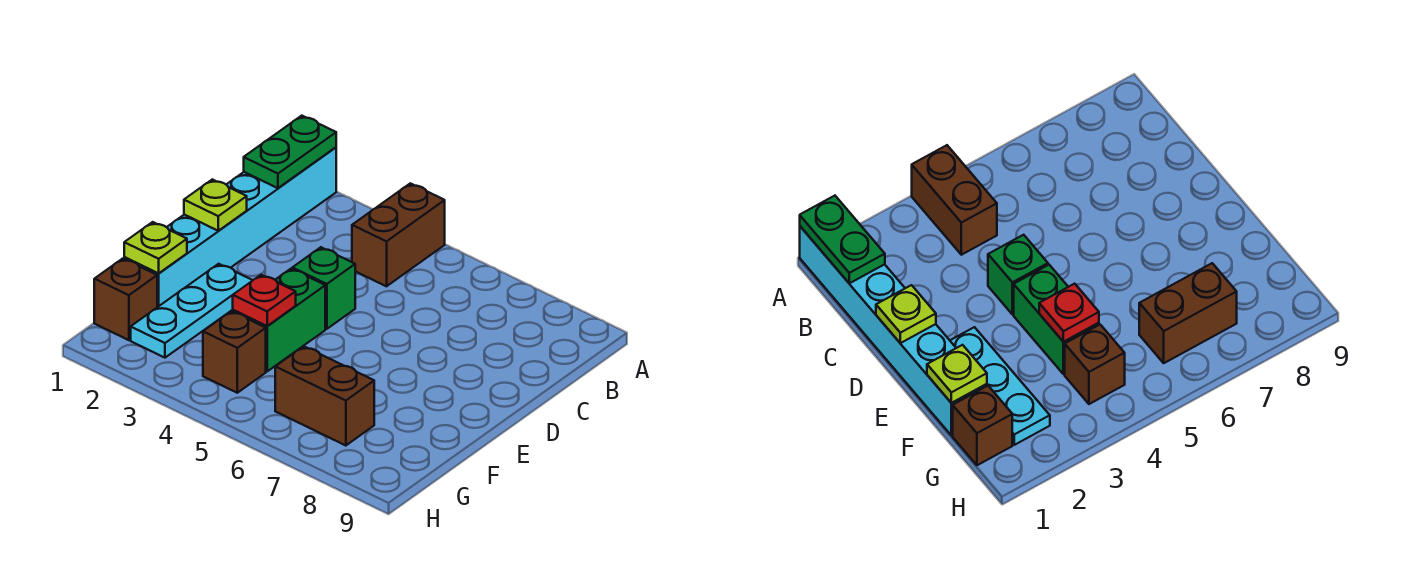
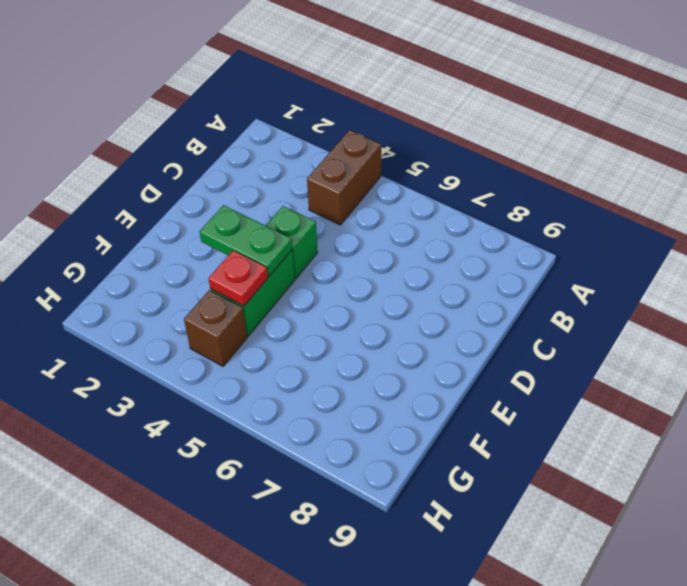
green plate E3:E4 level 2 -> green plate A1:B1 level 2
none -> cyan brick A1:F1 level 1
none -> cyan plate E2:G2 level 1
none -> brown brick G1 level 1

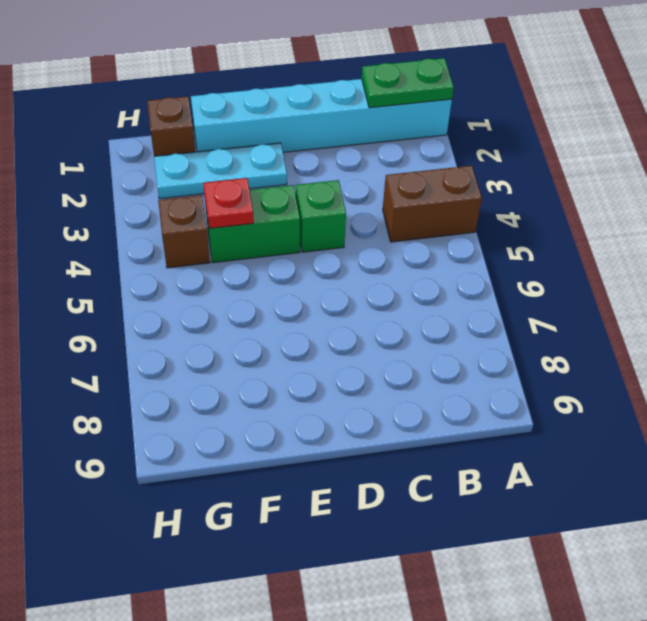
none -> brown brick G6:G7 level 1
none -> lime plate D1 level 2
none -> lime plate F1 level 2

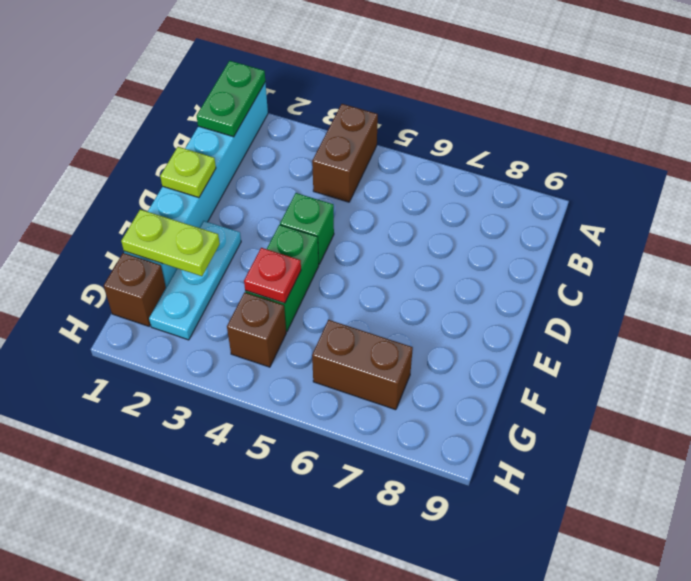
lime plate F1:F2 level 2 -> lime plate F1 level 2

